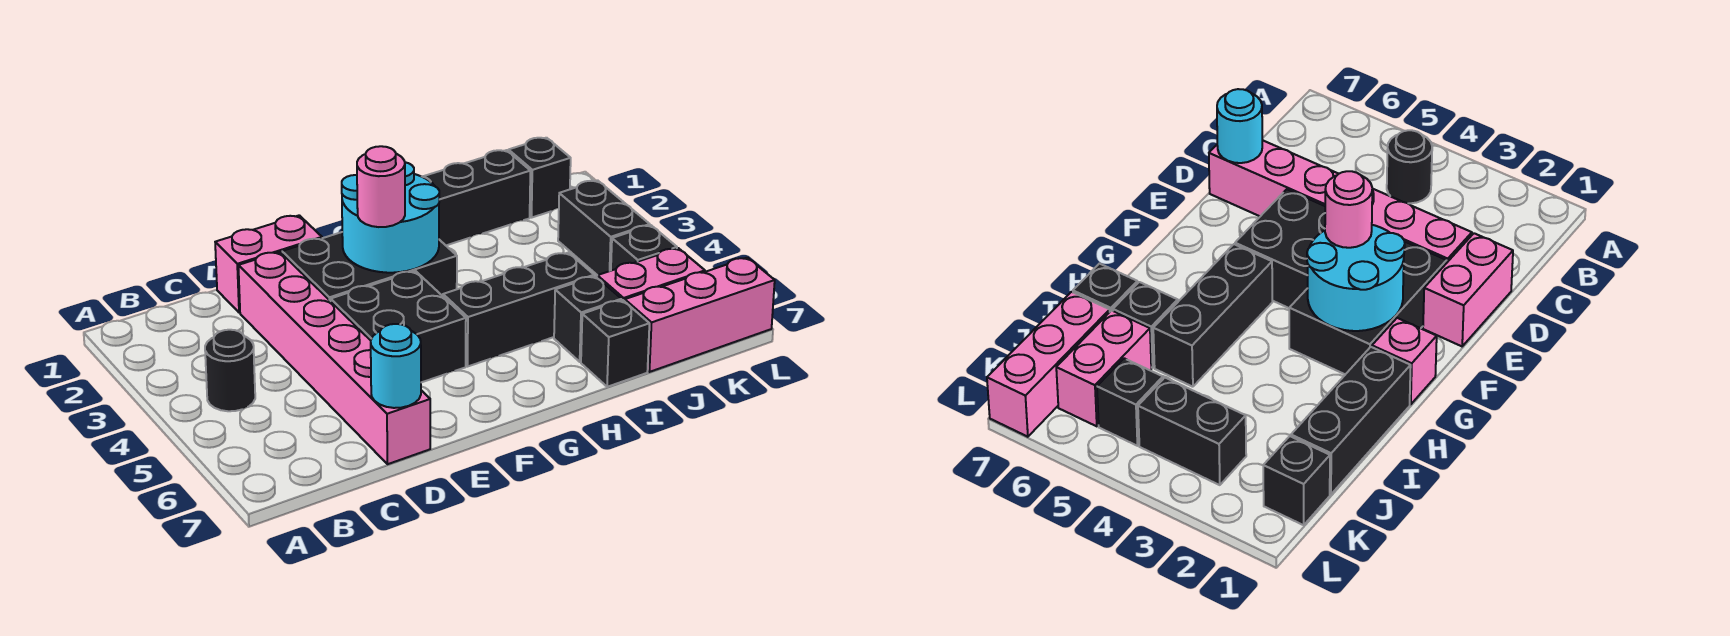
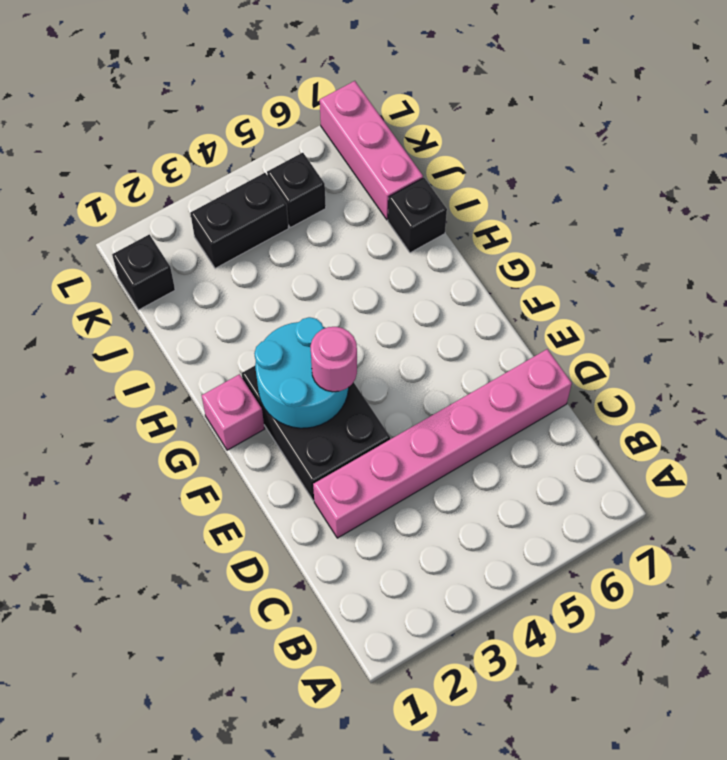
none -> black round brick B4 level 1
none -> pink brick D1:E1 level 1
none -> black brick E4:F5 level 1

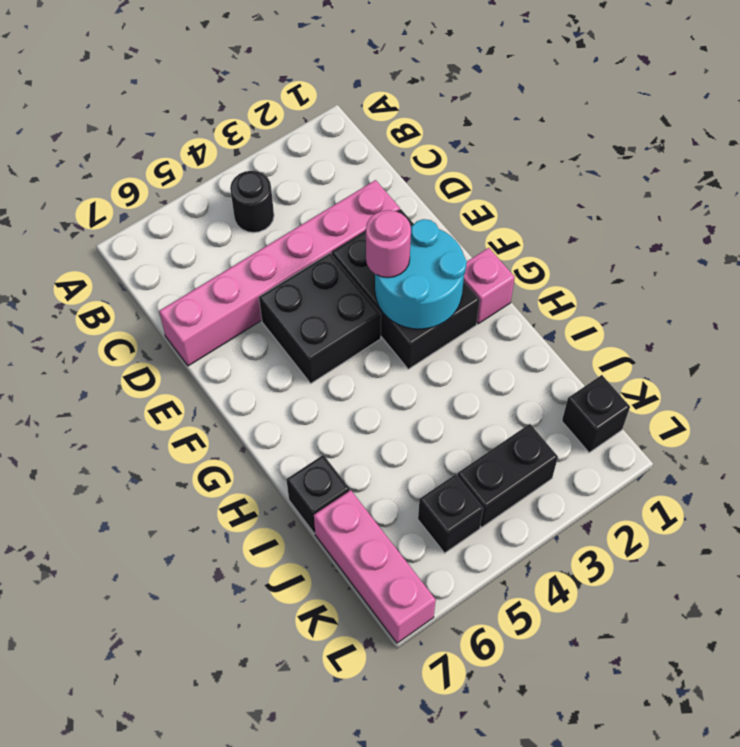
none -> pink brick D1:E1 level 1
none -> black brick G5:I5 level 1
none -> black brick H1:J1 level 1

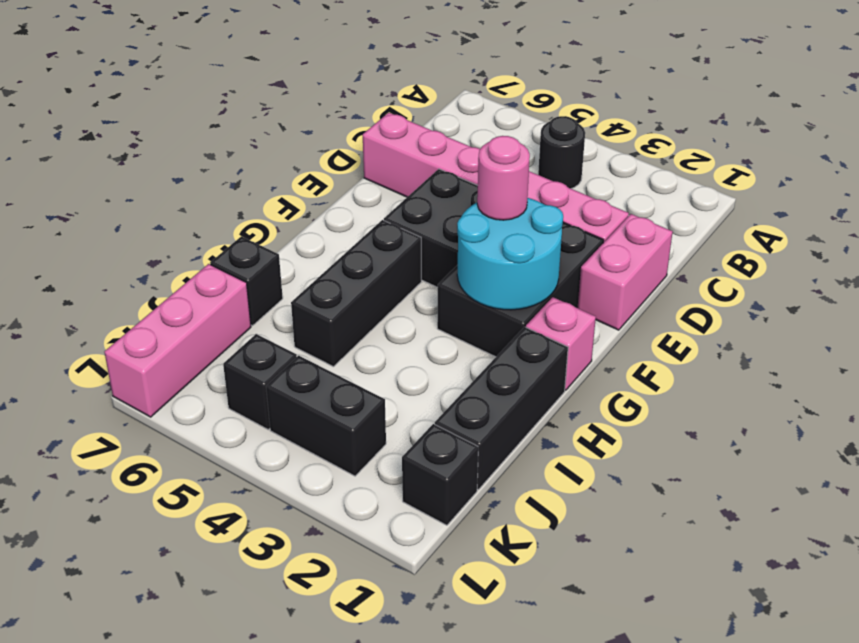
none -> black brick I6 level 1
none -> pink brick J6:K6 level 1
none -> cyan round brick D7 level 2

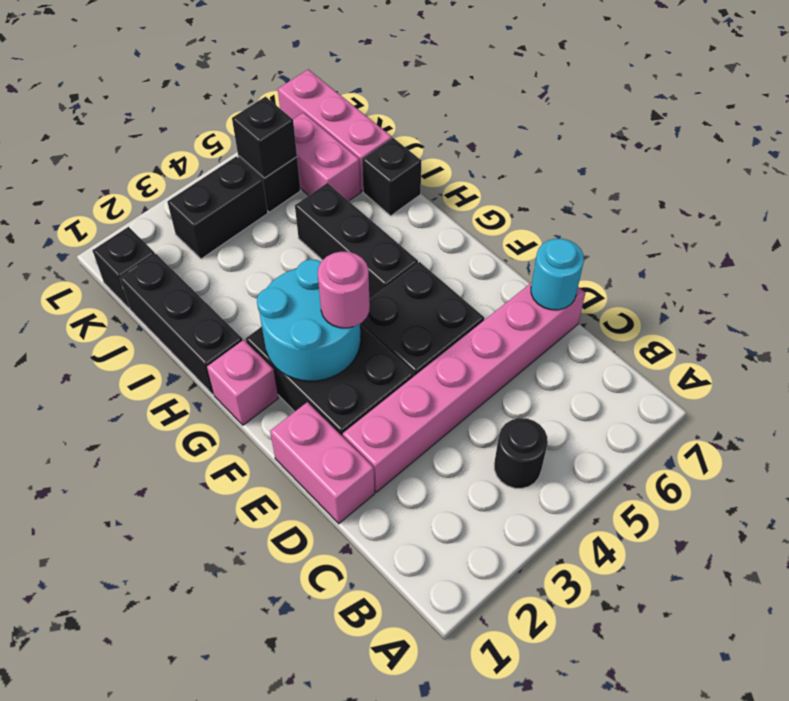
black brick K5 level 2 -> black brick I6 level 1

